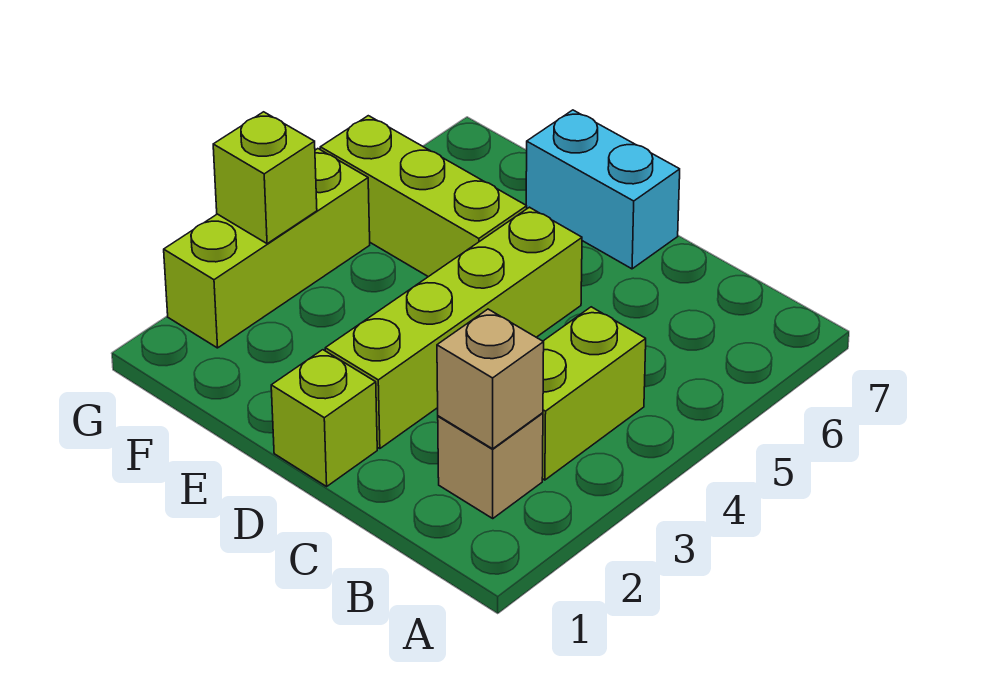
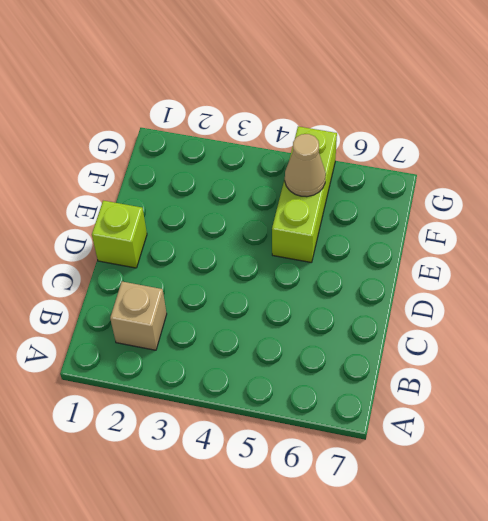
tan cone F5 level 2 -> none
none -> lime brick B3:B4 level 1
none -> lime brick D2:D5 level 1

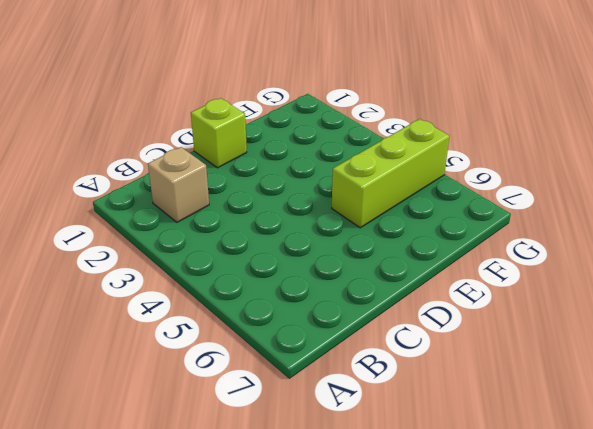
none -> lime brick B3:B4 level 1
none -> lime brick D2:D5 level 1

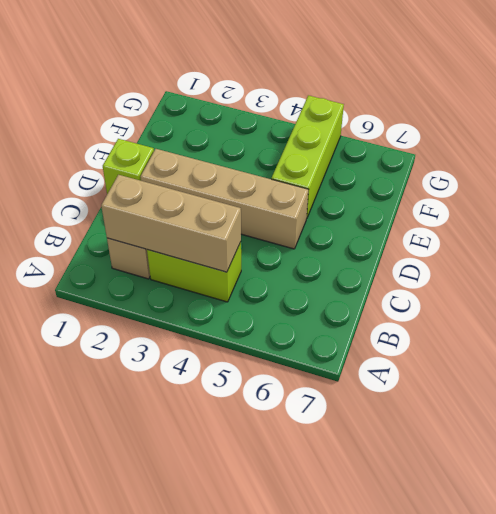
tan brick B2:B4 level 2 -> tan brick B2 level 2
tan brick D2:D5 level 1 -> lime brick D2:D5 level 1
none -> cyan brick D7:E7 level 1
none -> lime brick G2:G4 level 1

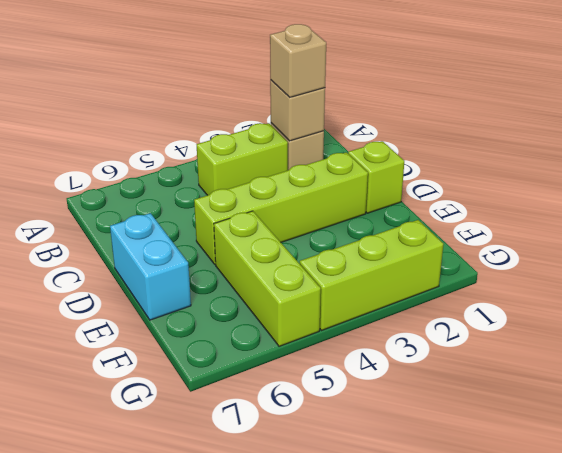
tan brick B2 level 3 -> none
none -> lime brick G3 level 2

